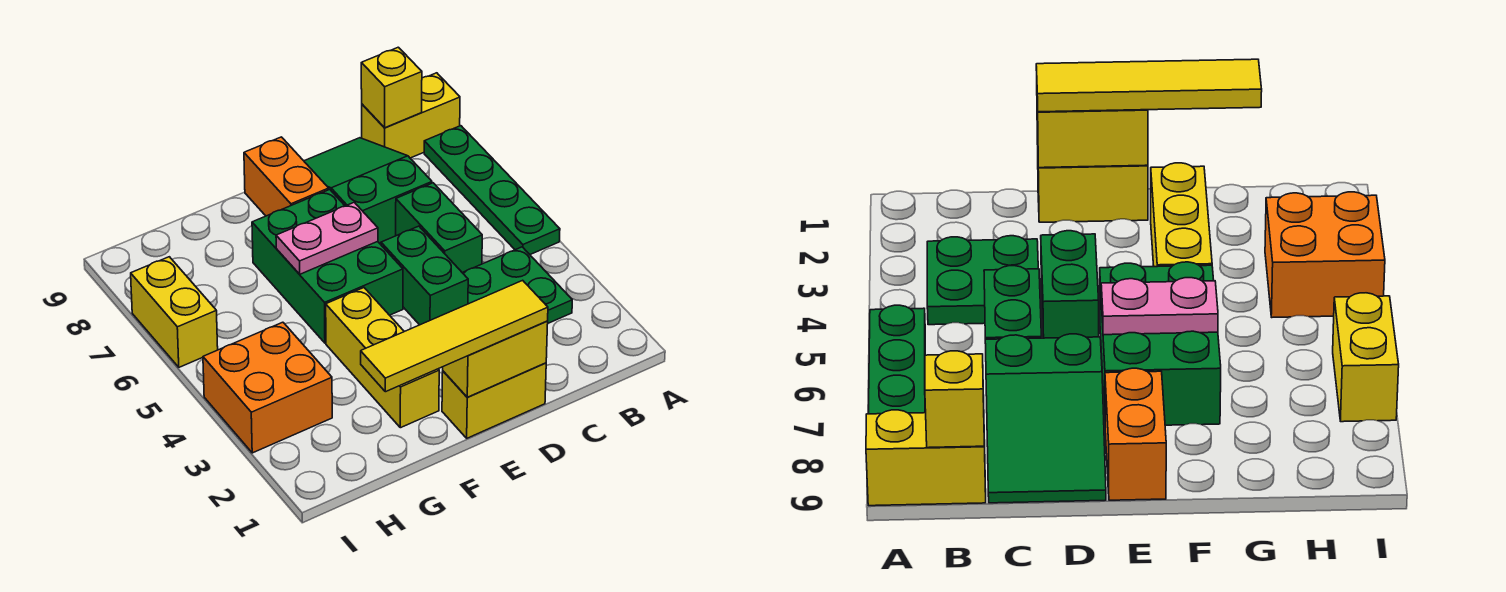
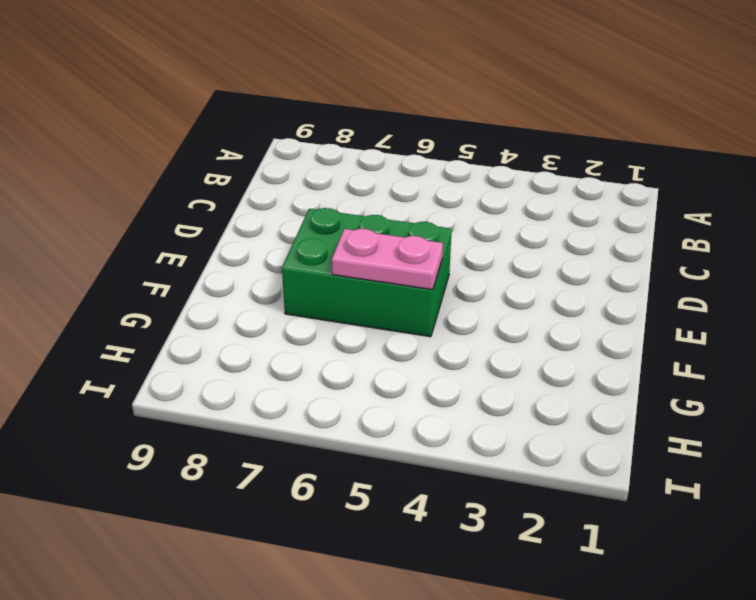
pink plate F5:F6 level 2 -> pink plate E6:F6 level 2
none -> green plate A5:A8 level 1
none -> yellow brick A9:B9 level 1
none -> green plate B3:C4 level 1

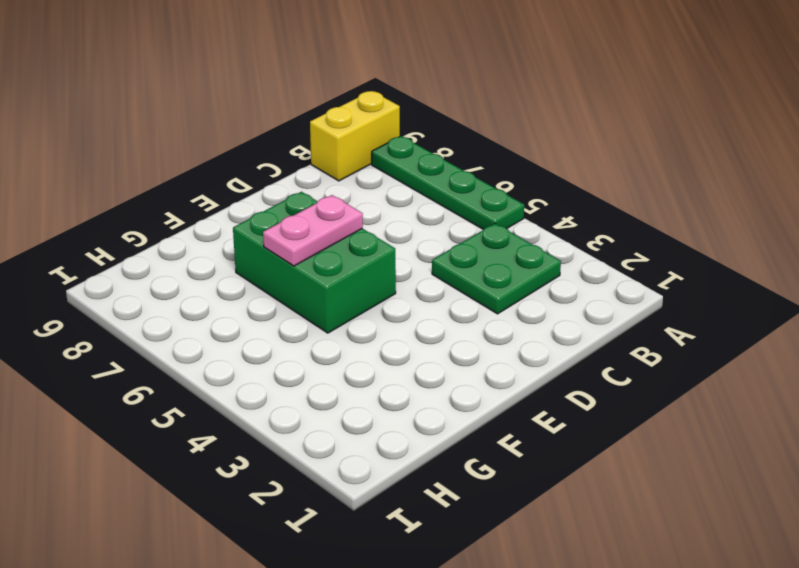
none -> green brick C5:C6 level 1
none -> green slope C7:D9 level 1 top 7
none -> yellow brick D1:E1 level 1

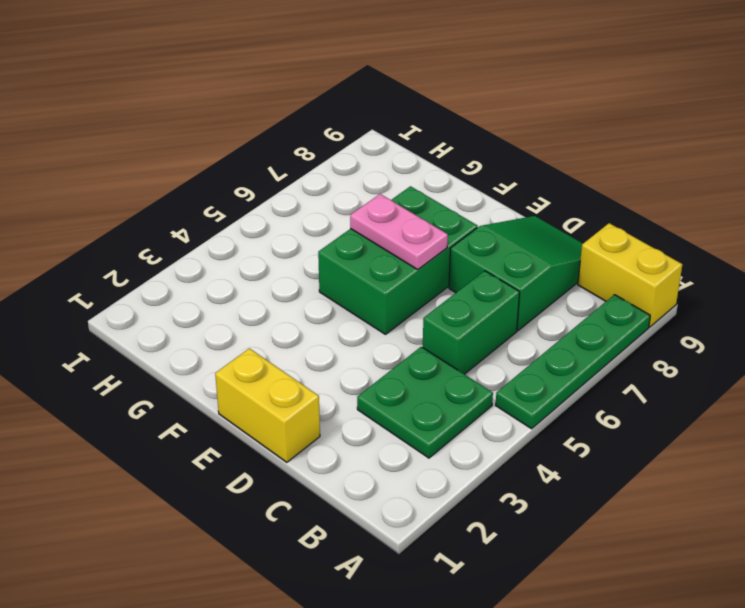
none -> green brick D4:D5 level 1
none -> orange brick E8:E9 level 1
none -> yellow brick F2:F4 level 1

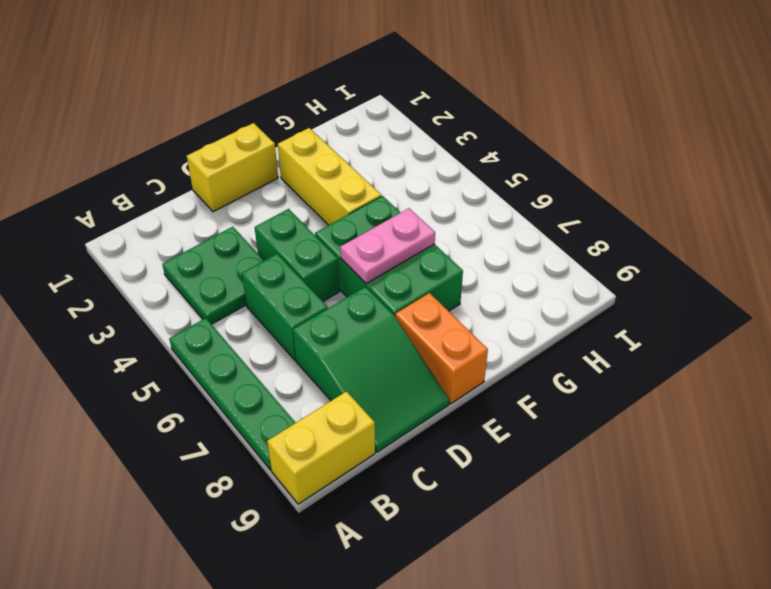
none -> orange brick H3:I4 level 1
none -> yellow brick I6:I7 level 1
none -> yellow brick B9 level 2

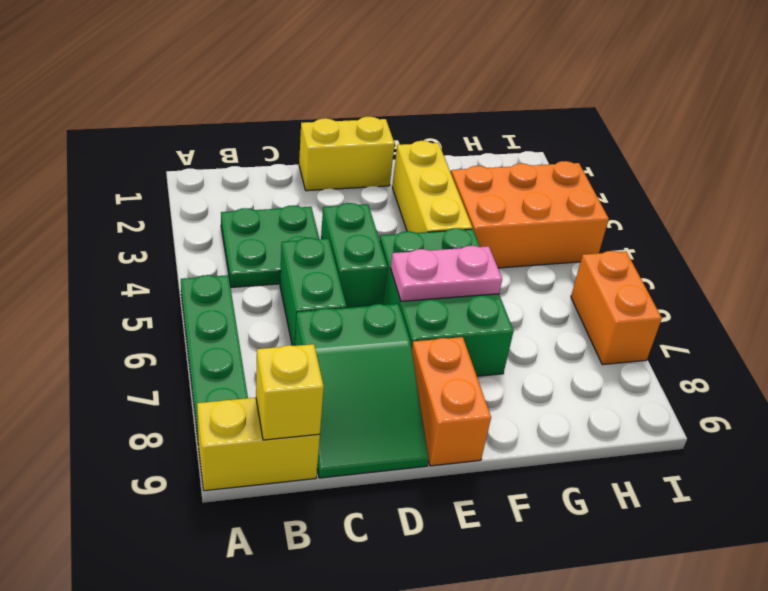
orange brick G3:I4 level 1 -> orange brick H3:I4 level 1
orange brick I6:I7 level 1 -> yellow brick I6:I7 level 1
none -> yellow brick D1:E1 level 2
none -> yellow tile D1:G1 level 3

